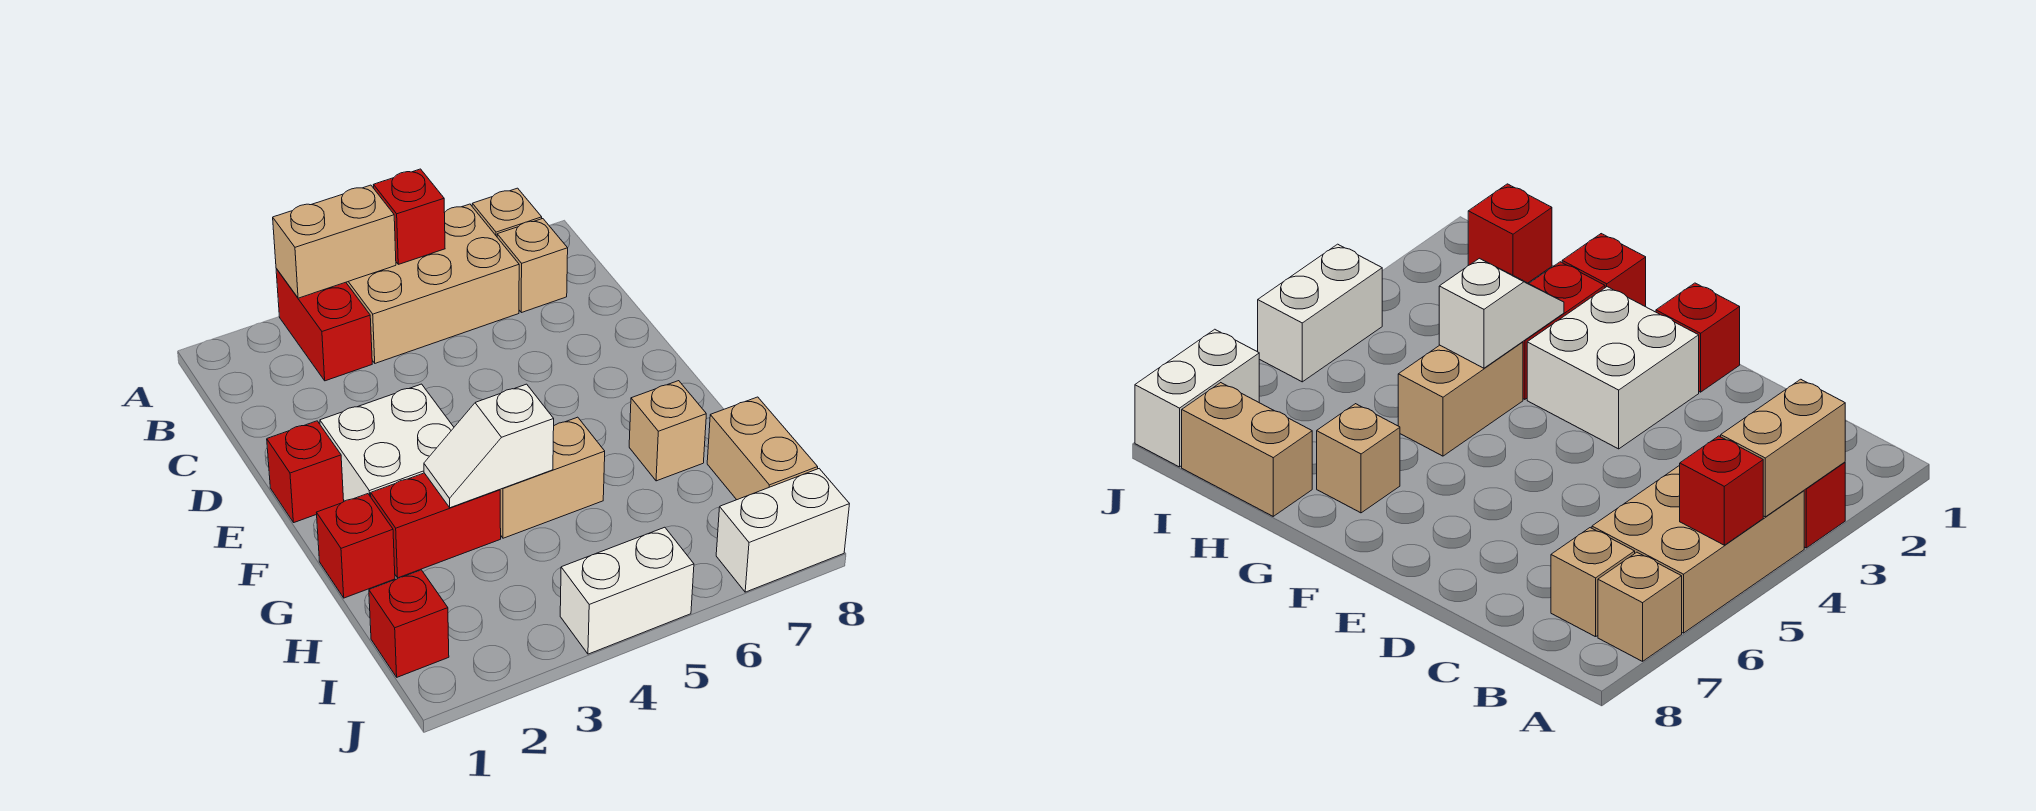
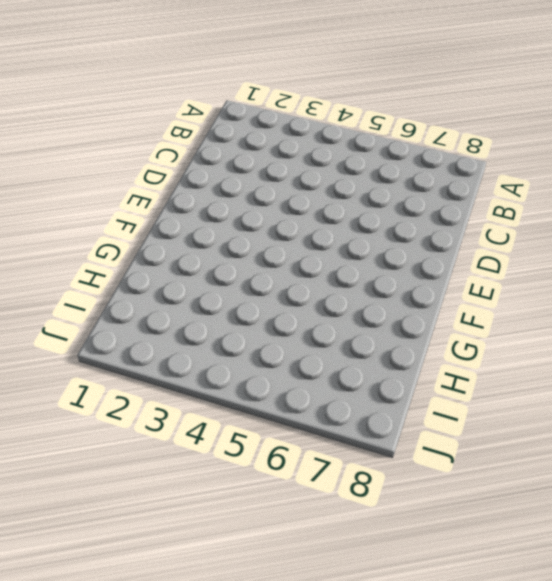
none -> red brick A3:B3 level 1
none -> tan brick A4:B6 level 1
none -> tan brick A7 level 1

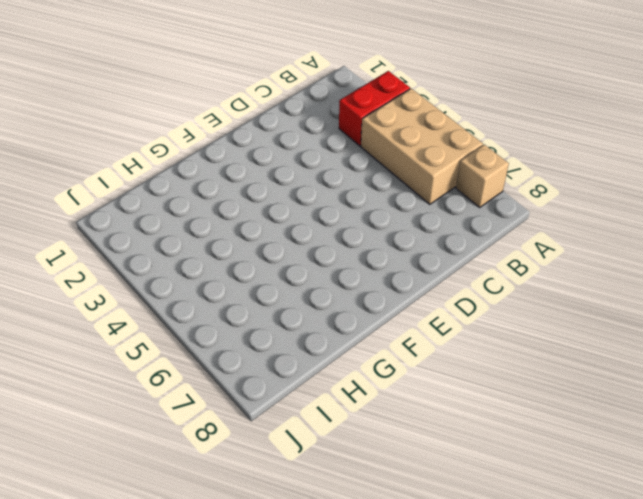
none -> tan brick B7 level 1
none -> red brick E1 level 1
none -> white brick E2:F3 level 1

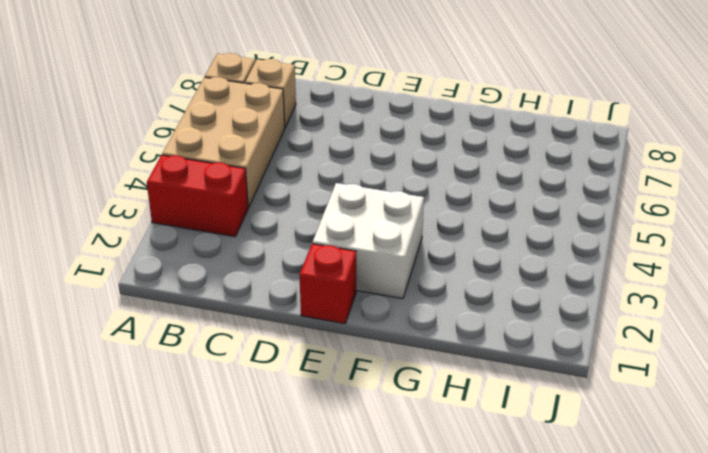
none -> red brick G1 level 1
none -> red brick G2:G3 level 1
none -> tan brick G4:G5 level 1

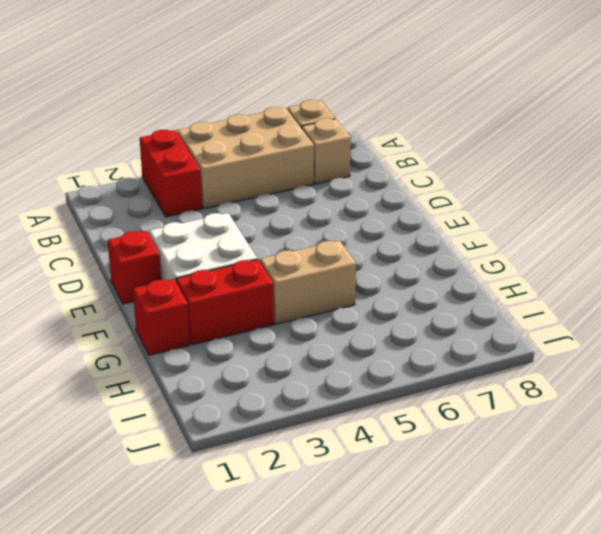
none -> tan brick G7 level 1
none -> tan brick H8:I8 level 1
none -> red brick I1 level 1

